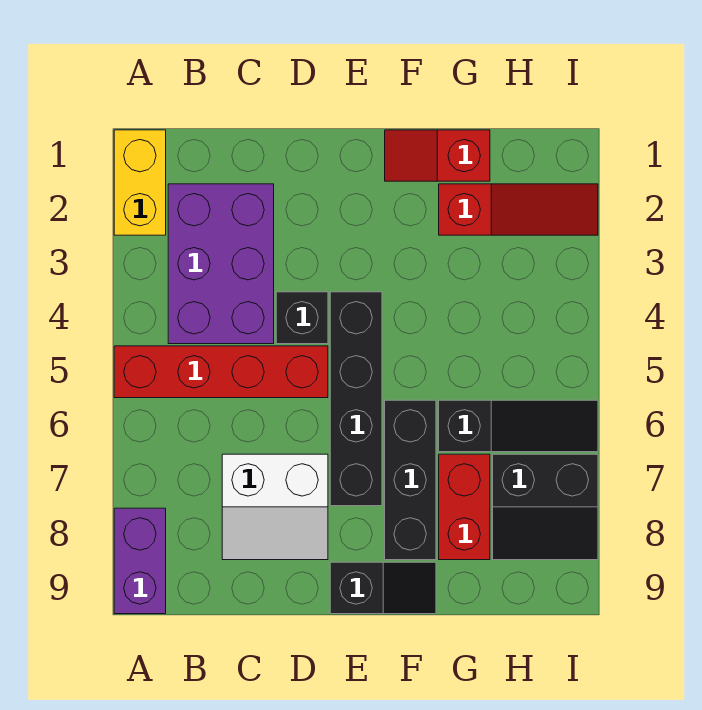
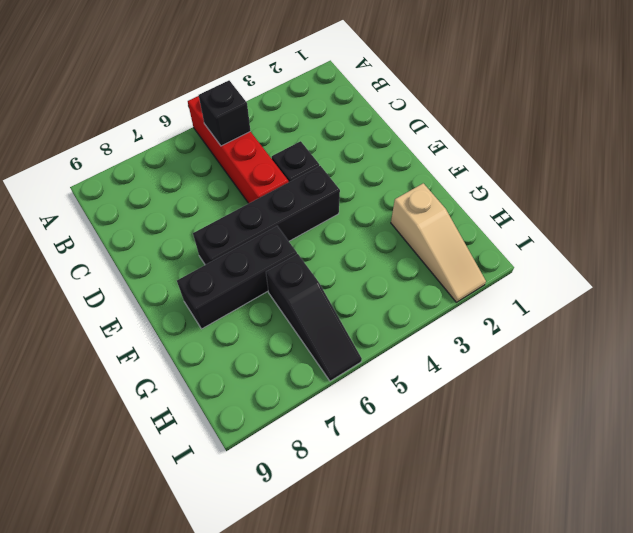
black brick B5 level 2 -> none
tan slope G2:I2 level 1 top G -> red slope G2:I2 level 1 top G
none -> yellow brick A1:A2 level 1
none -> purple brick A8:A9 level 1
none -> purple brick B2:C4 level 1

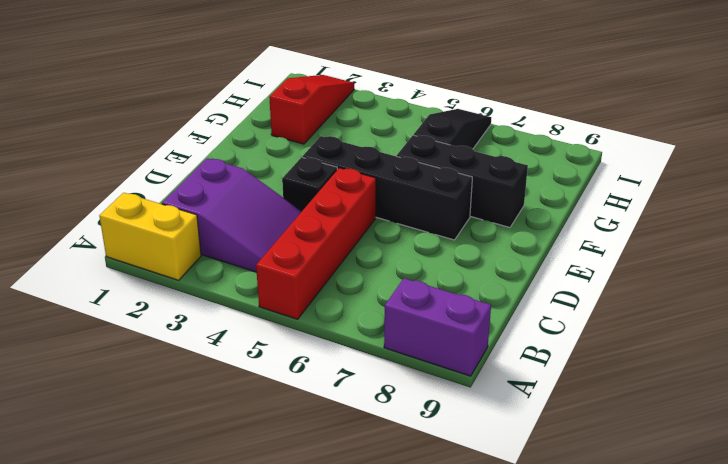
purple slope B2:C4 level 1 top 2 -> purple brick B2:C4 level 1
none -> white slope C7:D8 level 1 top 7
none -> black slope E9:F9 level 1 top E
none -> red slope F1:G1 level 1 top G

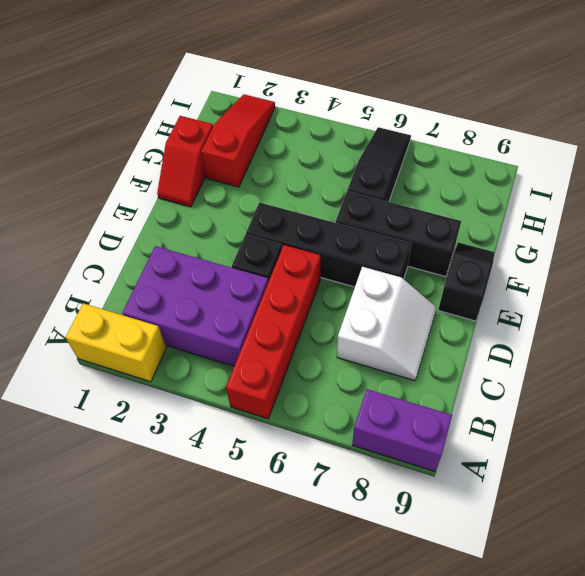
none -> red brick G7:G8 level 1
none -> black slope H7:I8 level 1 top 7

